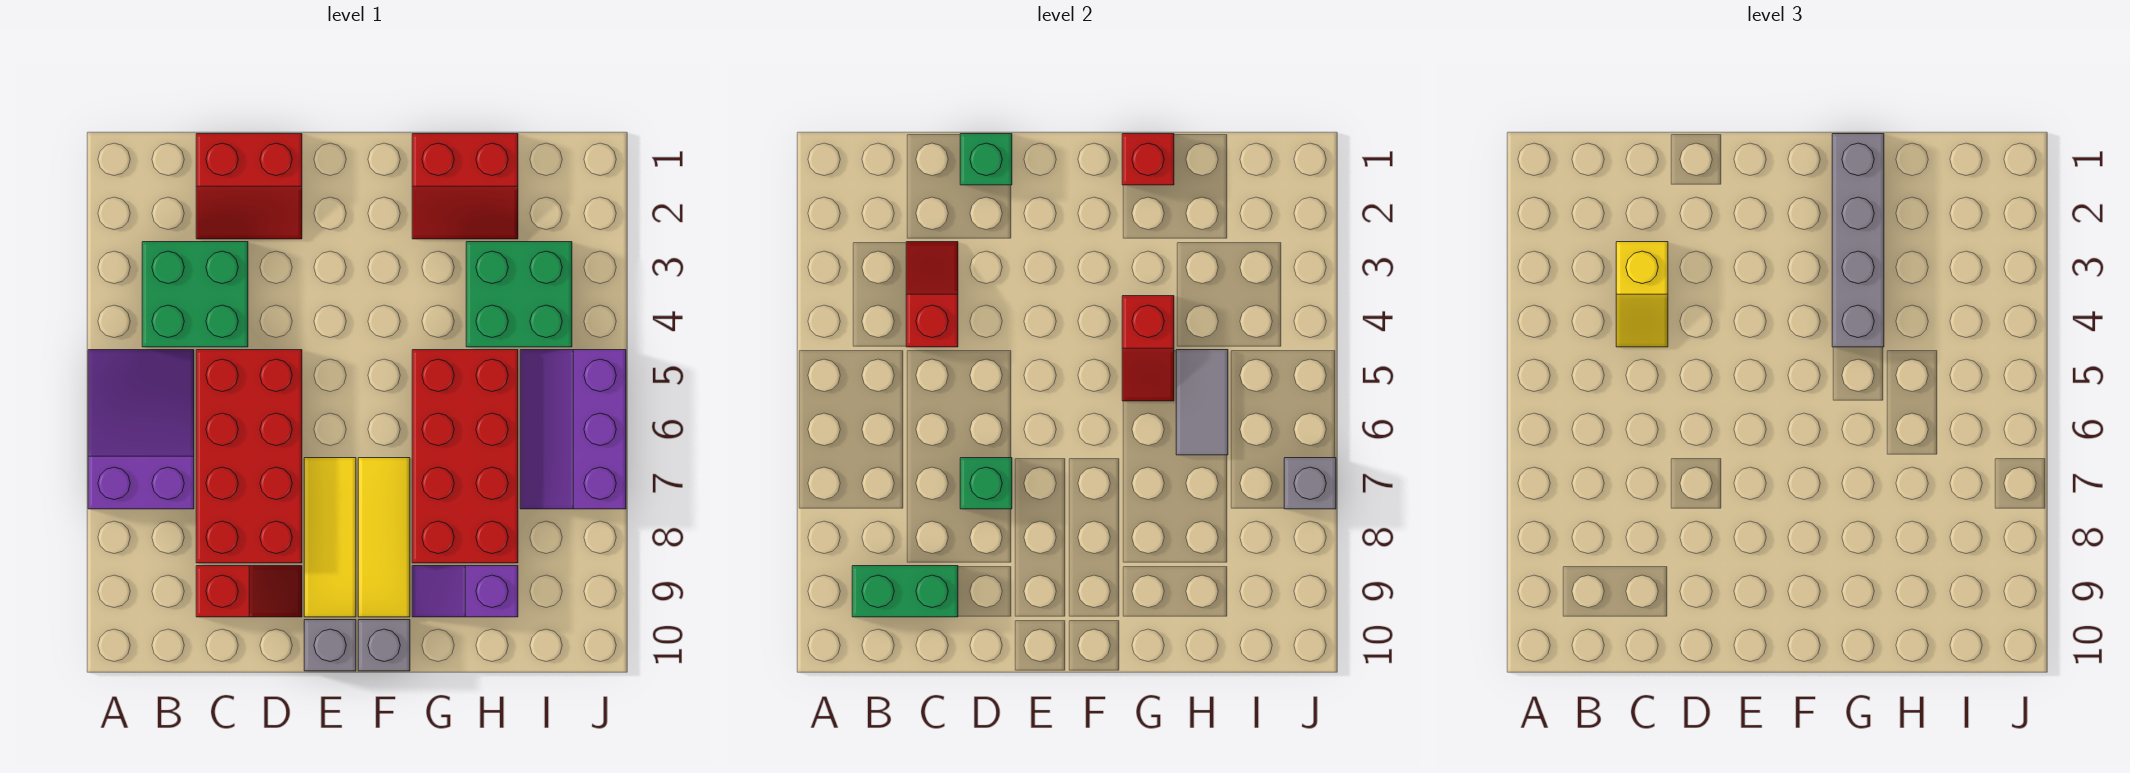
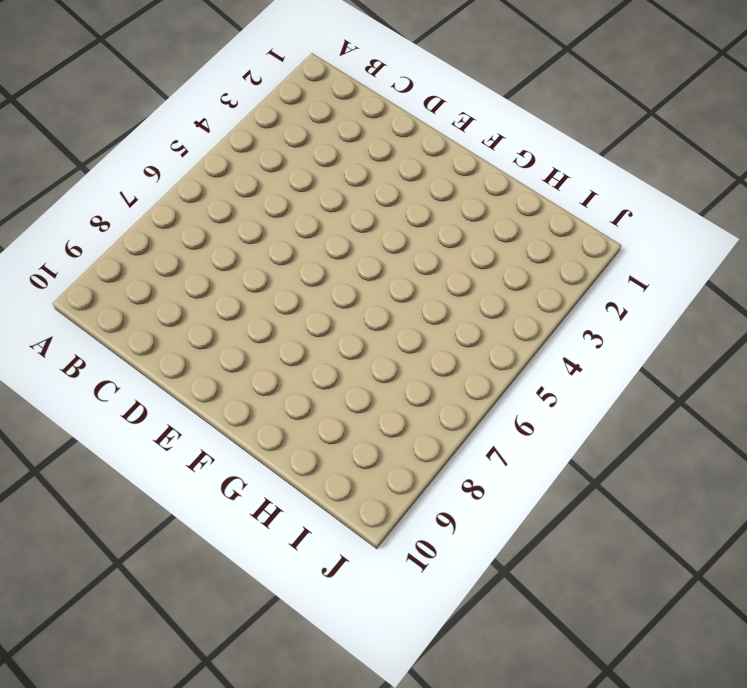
none -> purple slope A5:B7 level 1 top 7
none -> green brick B3:C4 level 1
none -> red slope C1:D2 level 1 top 1

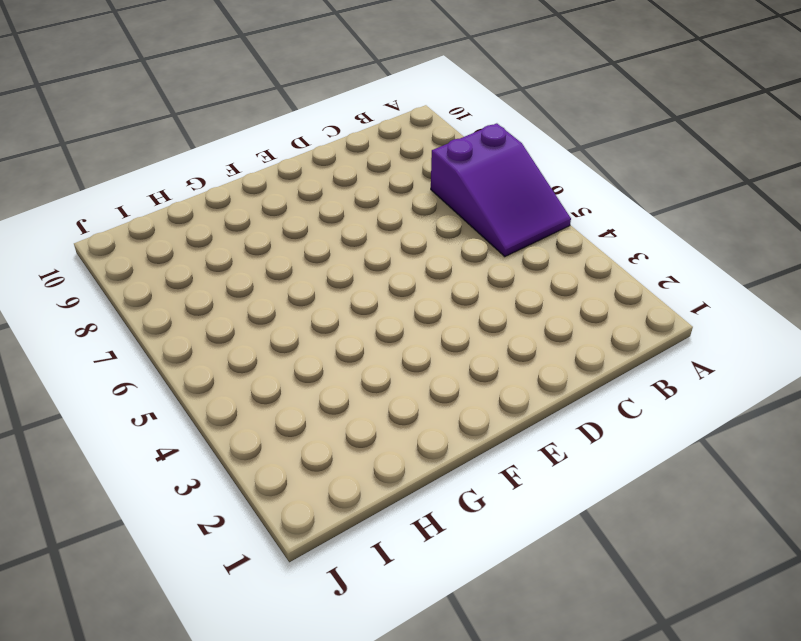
none -> green brick B3:C4 level 1
none -> red slope C1:D2 level 1 top 1
none -> red brick C5:D8 level 1

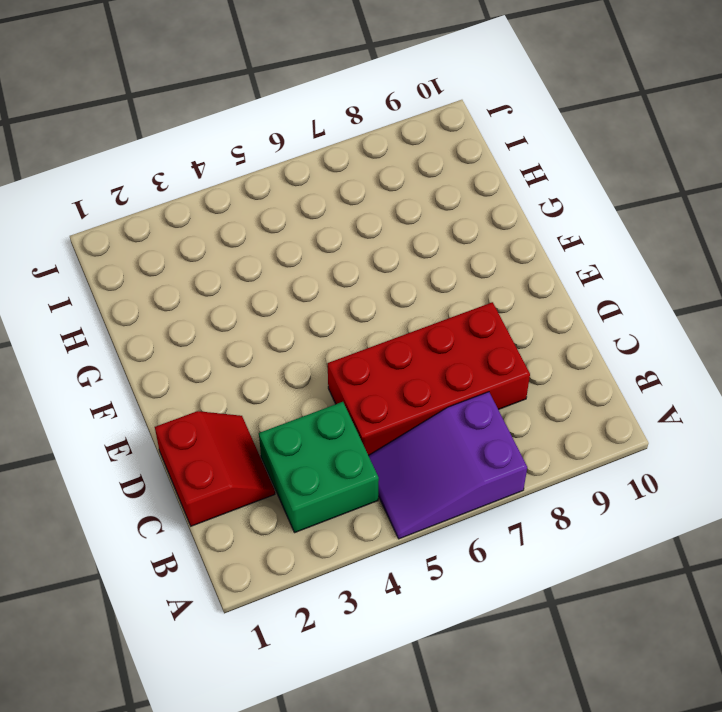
none -> red slope C9:D9 level 1 top C
none -> yellow tile E7:E9 level 1
none -> grey brick E10 level 1

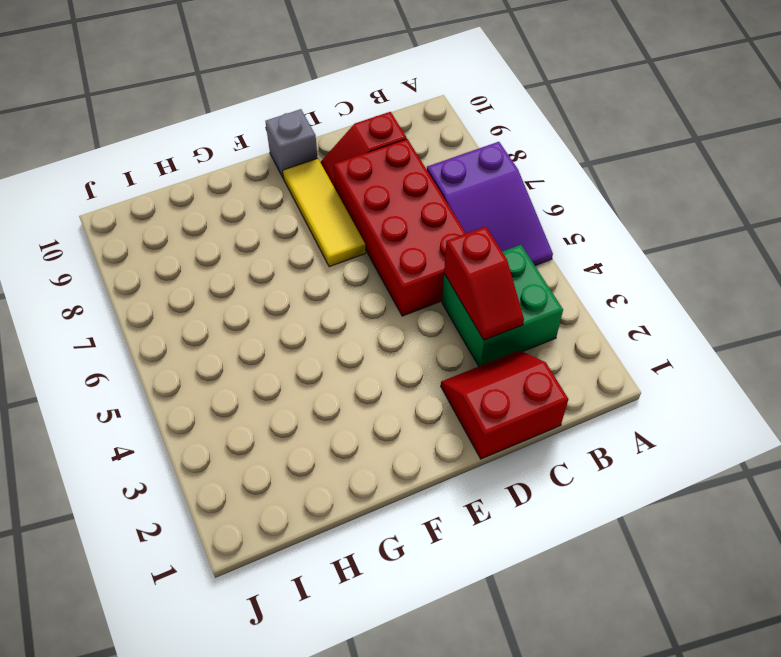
none -> yellow tile F7:F9 level 1
none -> grey brick F10 level 1
none -> red slope G1:H2 level 1 top 1

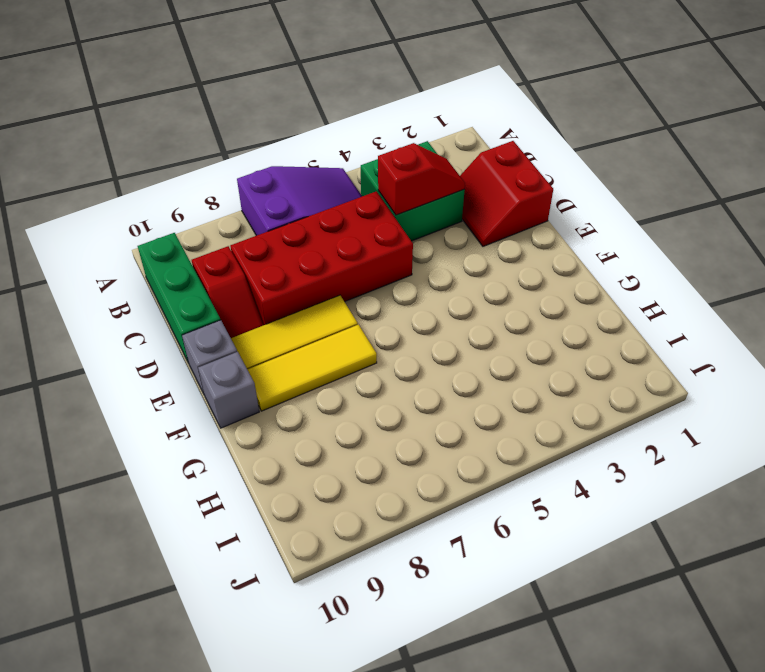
green brick B10:D10 level 1 -> none
none -> red slope G1:H2 level 1 top 1
none -> red brick G5:H8 level 1
none -> purple slope G9:H9 level 1 top H

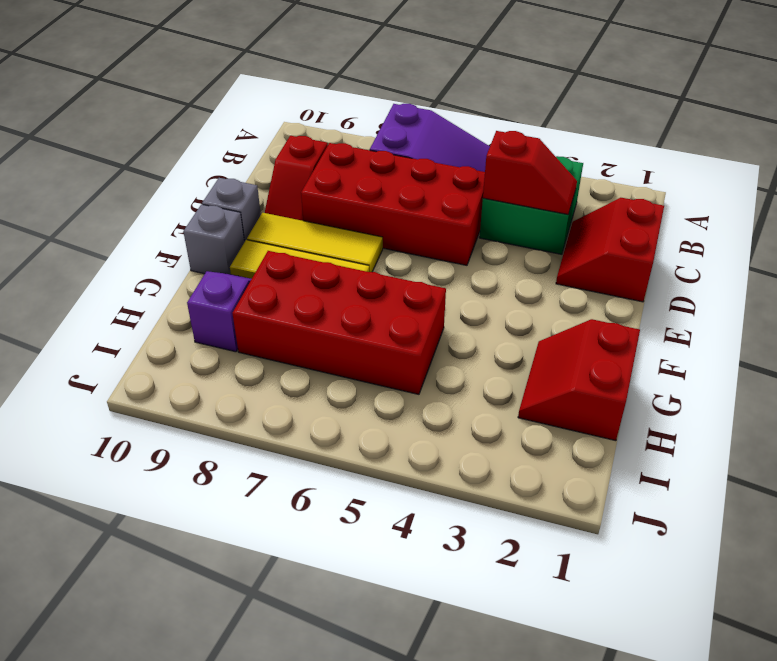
none -> green brick H3:I4 level 1
none -> purple slope I5:J7 level 1 top J
none -> green brick B9:C9 level 2

